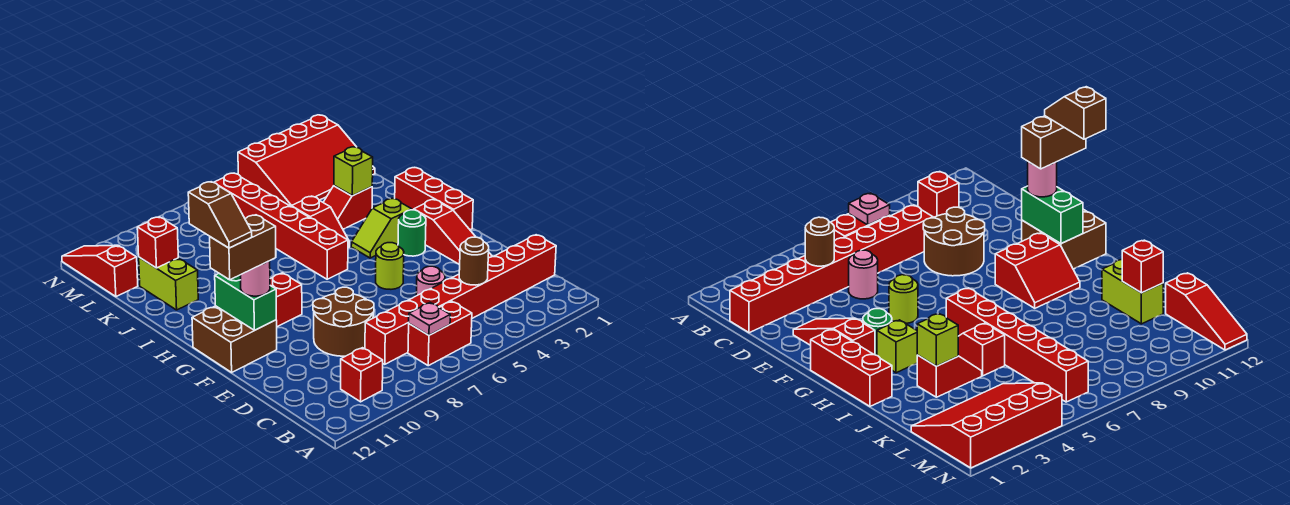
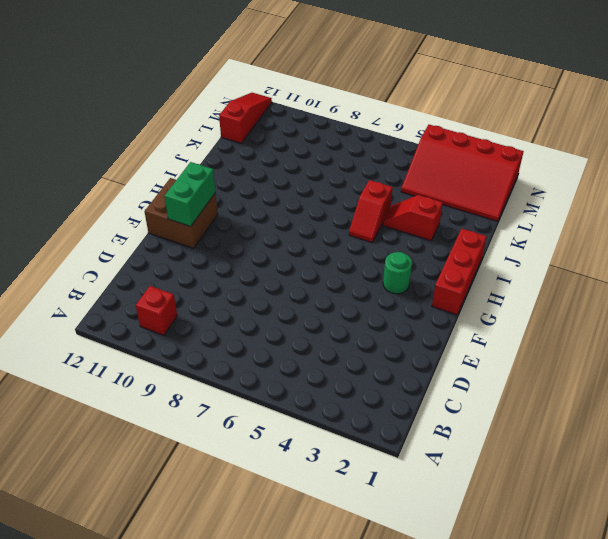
none -> red brick B6:B7 level 1
none -> red brick C1:C8 level 1
none -> pink round brick D5 level 1

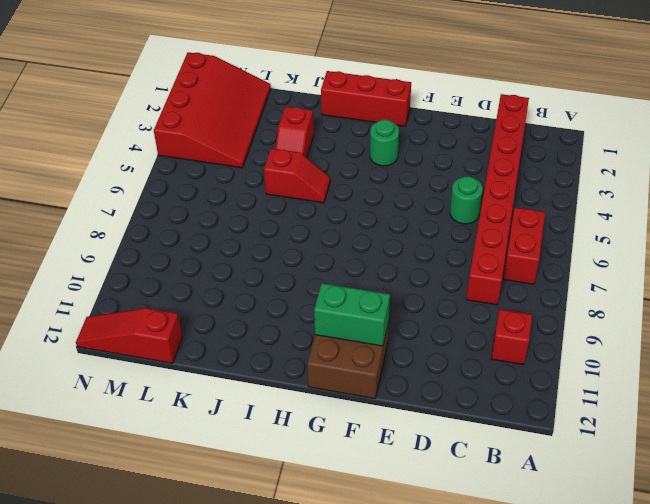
green round brick D5 level 1 -> pink round brick D5 level 1
none -> brown round brick D8:E9 level 1
none -> red slope E2:G2 level 1 top G
none -> lime round brick F5 level 1

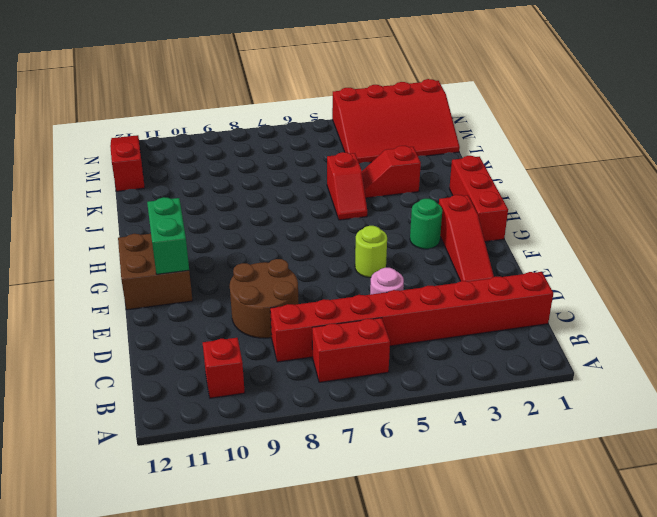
none -> red slope G9:H10 level 1 top G
none -> lime slope H3:H4 level 1 top 3
none -> red brick H6:M6 level 1

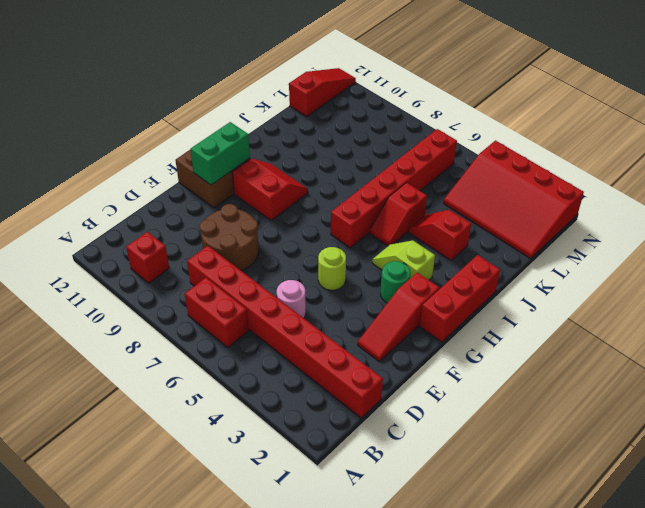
none -> lime brick J11:K11 level 1
none -> pink plate B7 level 2
none -> brown round brick C4 level 2

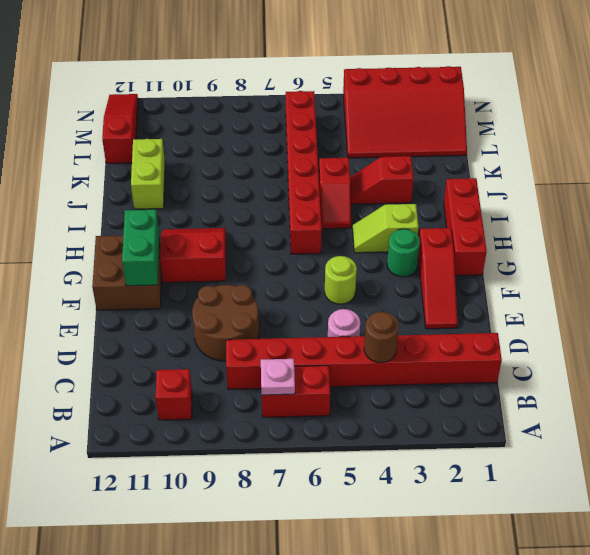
none -> lime brick J3 level 2
none -> red brick K11 level 2
none -> pink round brick F11 level 3

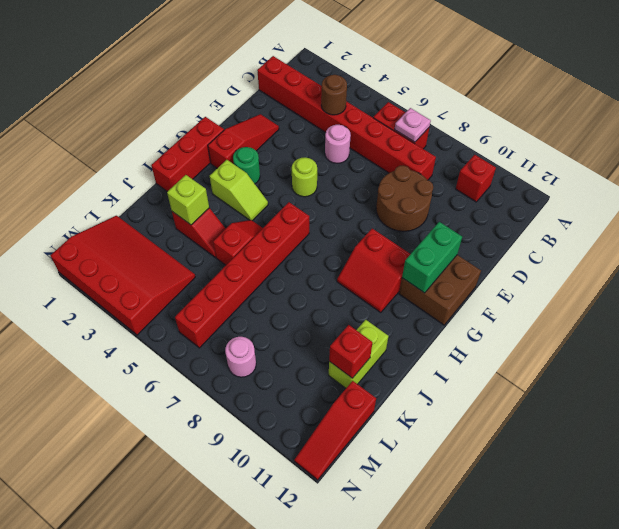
pink round brick M8 level 1 -> pink round brick F11 level 3
none -> brown brick F11:F12 level 4
none -> brown slope F12:G12 level 5 top G

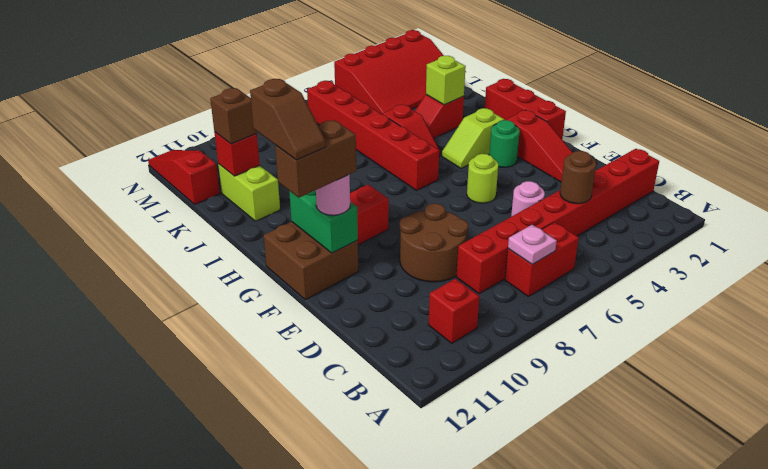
brown brick K11 level 3 -> none

